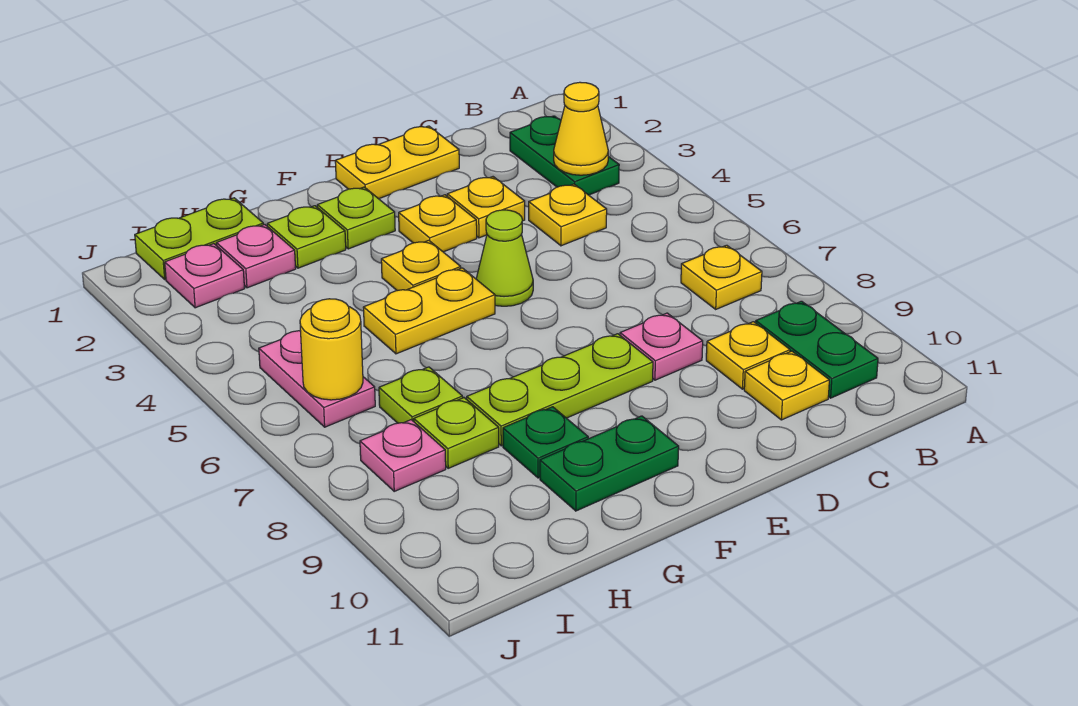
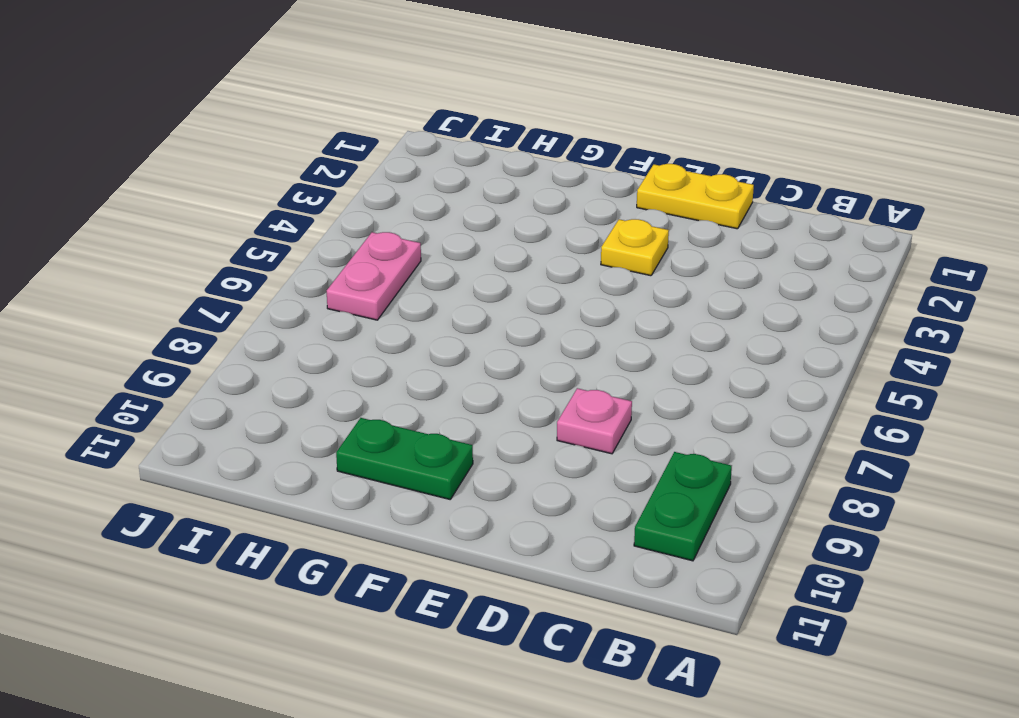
none -> green plate B2:B3 level 1
none -> yellow plate B7 level 1
none -> yellow plate C4 level 1

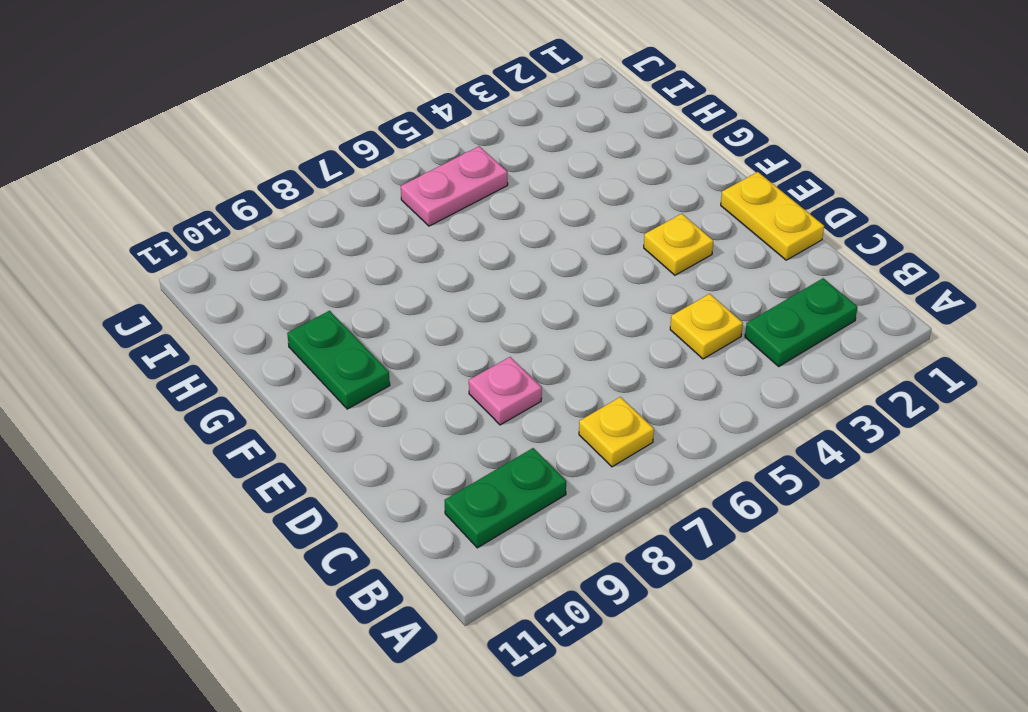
none -> yellow plate C9 level 1
none -> yellow plate C10 level 1
none -> yellow plate D3 level 1

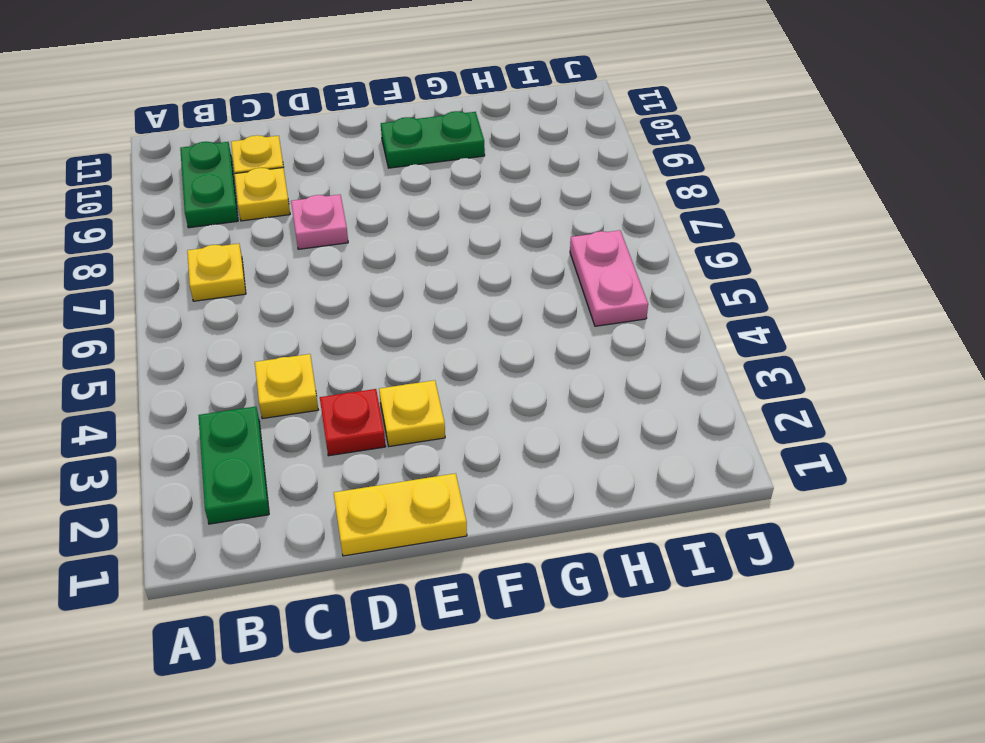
red plate D3 level 1 -> yellow plate D3 level 1
none -> lime cone E5 level 1
none -> lime plate E8:G8 level 1
none -> lime plate F2 level 1

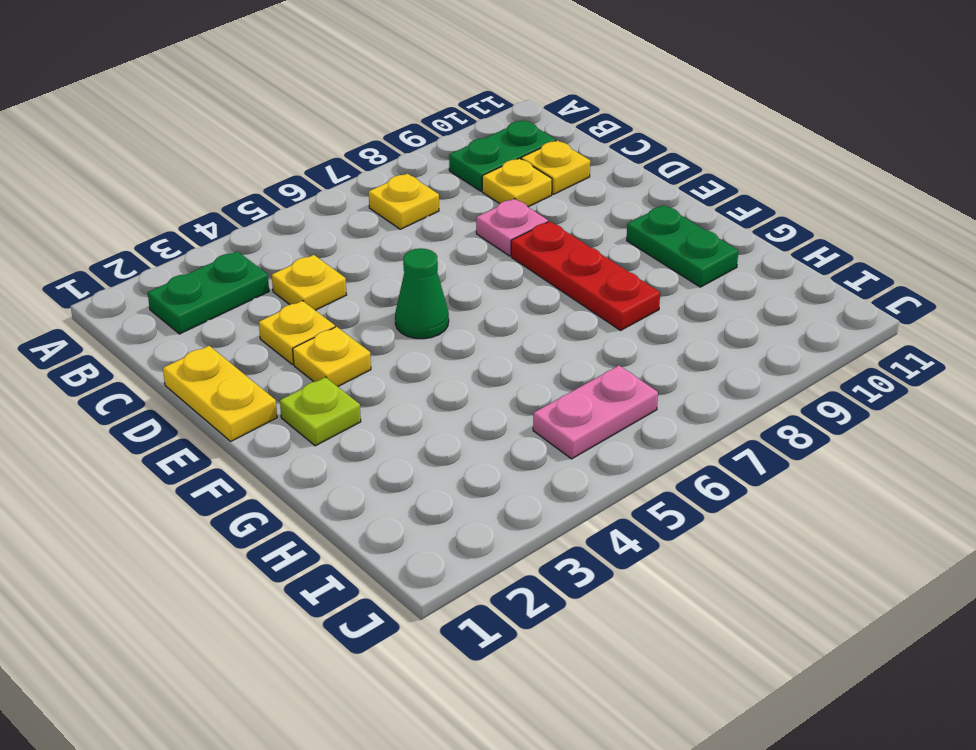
green cone E5 level 1 -> lime cone E5 level 1
red plate E8:G8 level 1 -> lime plate E8:G8 level 1
none -> yellow plate F4 level 1
none -> yellow plate F5:G5 level 1
none -> lime plate G2 level 1

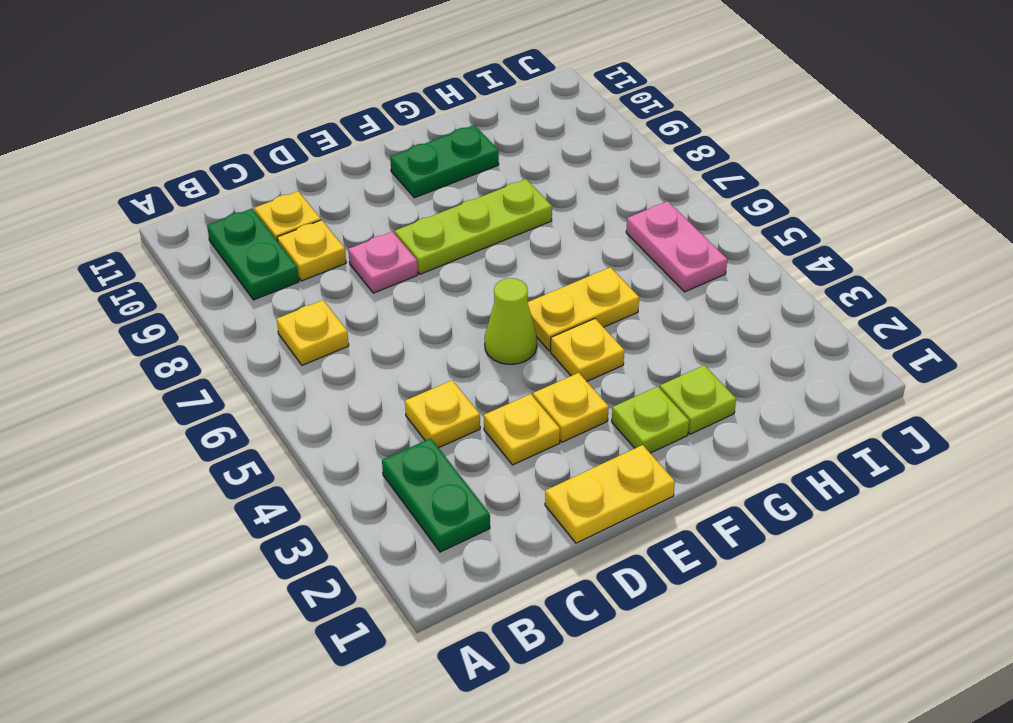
none -> green plate G9 level 1
none -> lime plate H1:I1 level 1
none -> pink plate H2 level 1

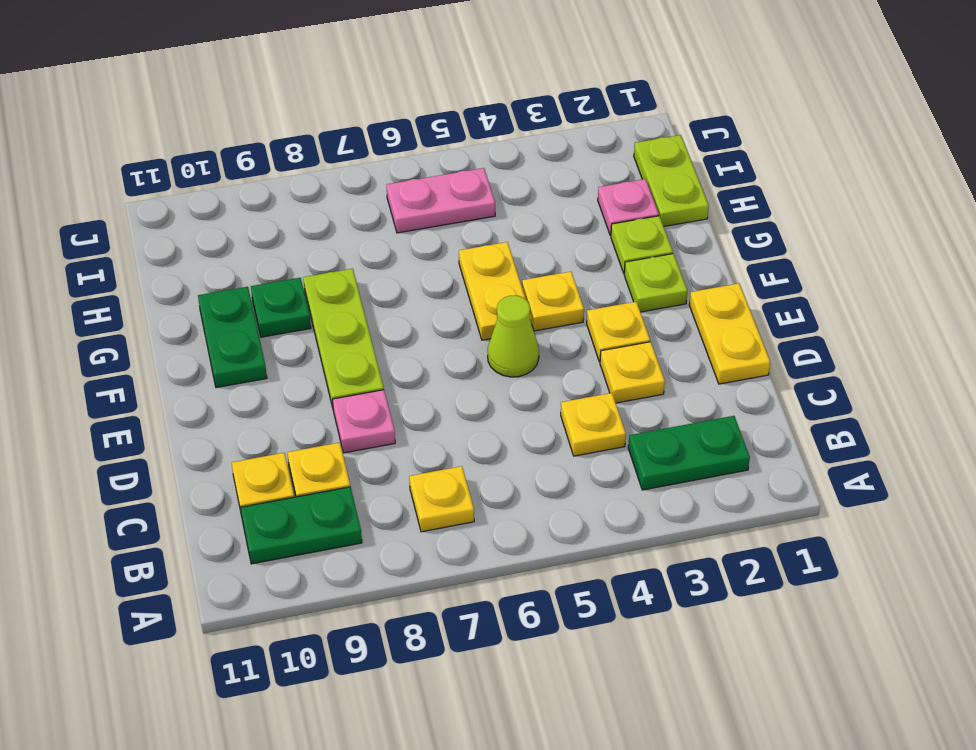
none -> lime plate H7 level 1
none -> lime plate H8 level 1
none -> pink plate I2 level 1

